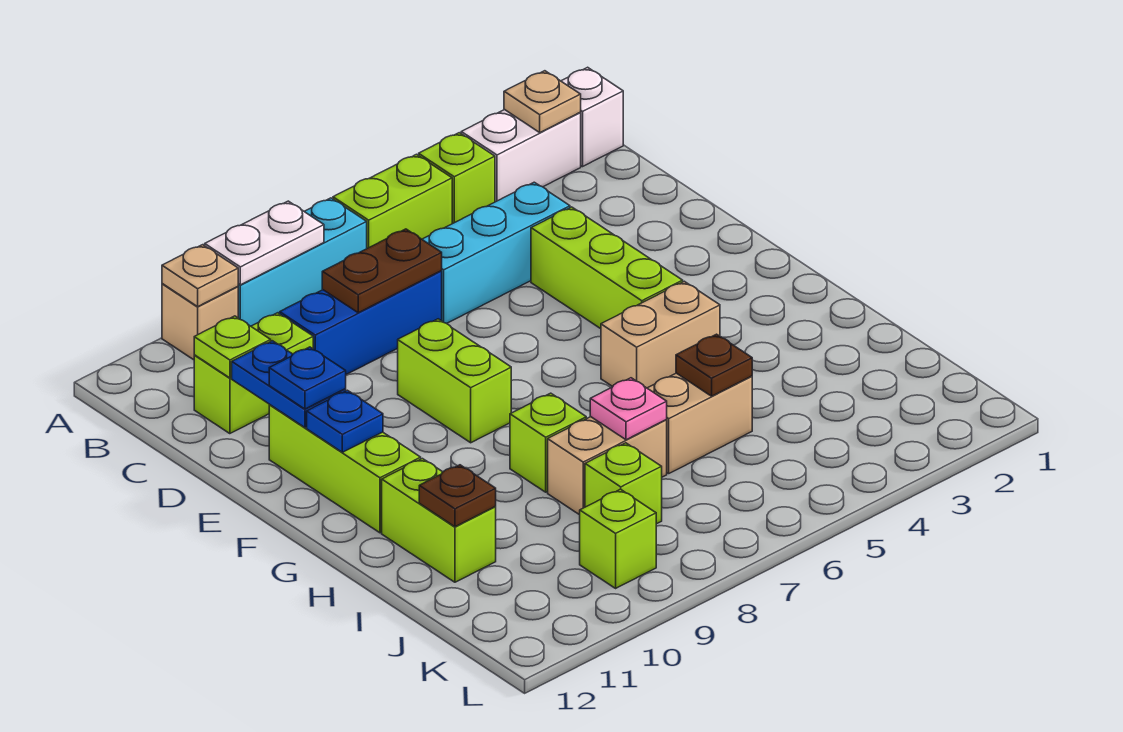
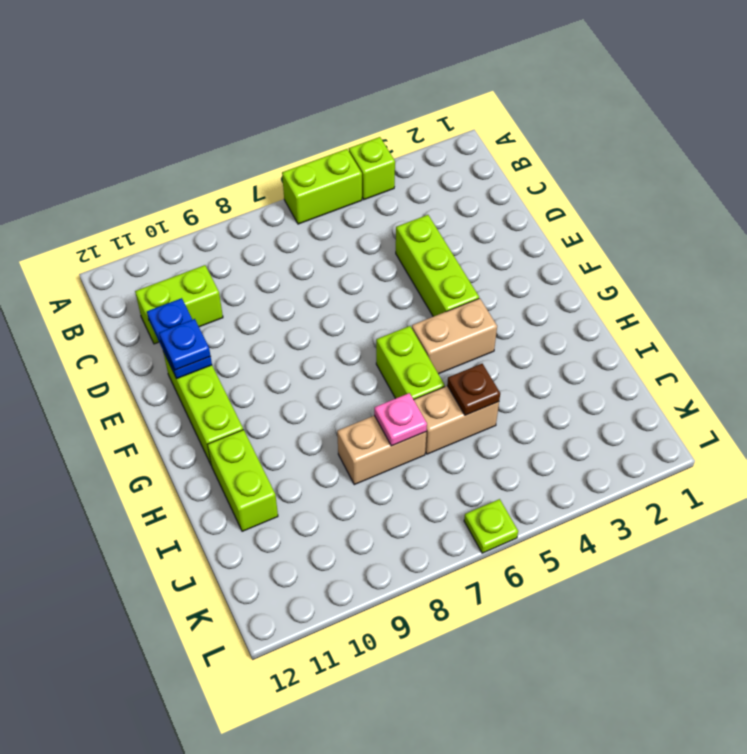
lime brick G6:H6 level 1 -> lime brick E8:F8 level 1
lime plate L6 level 1 -> lime plate C11 level 2
none -> white brick A1 level 1
none -> white brick A2:A3 level 1
none -> cyan brick A7:A9 level 1
none -> tan brick A10 level 1

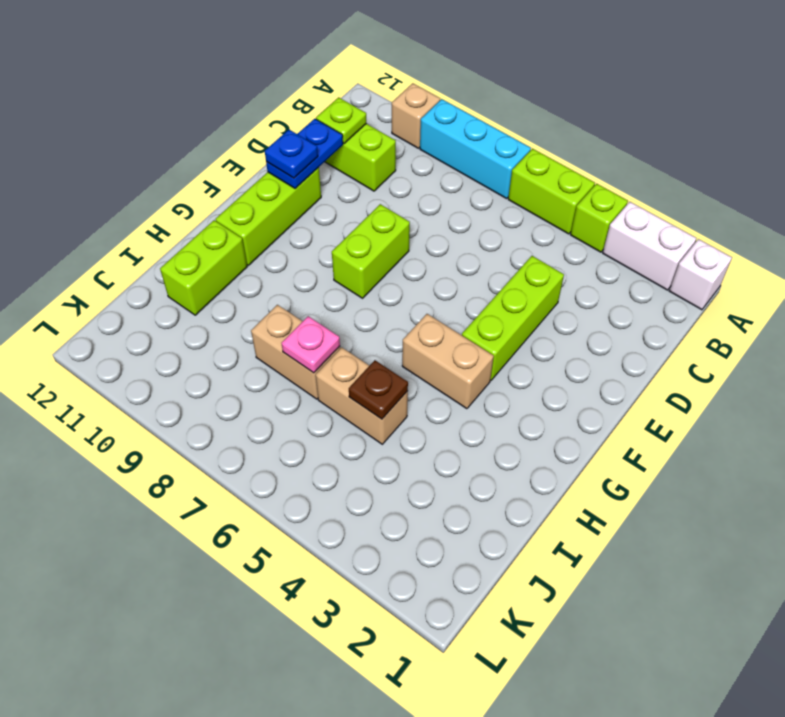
none -> cyan brick C4:C6 level 1
none -> blue brick C7:C9 level 1
none -> lime brick H8 level 1
none -> lime brick J8 level 1

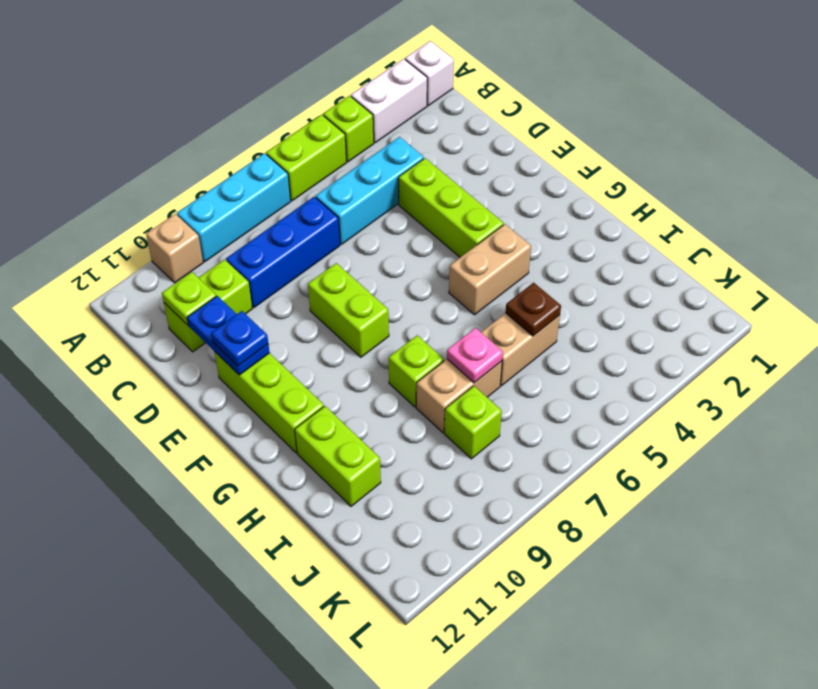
none -> lime brick K9 level 1
none -> tan plate A2 level 2
none -> white plate A8:A9 level 2
none -> tan plate A10 level 2

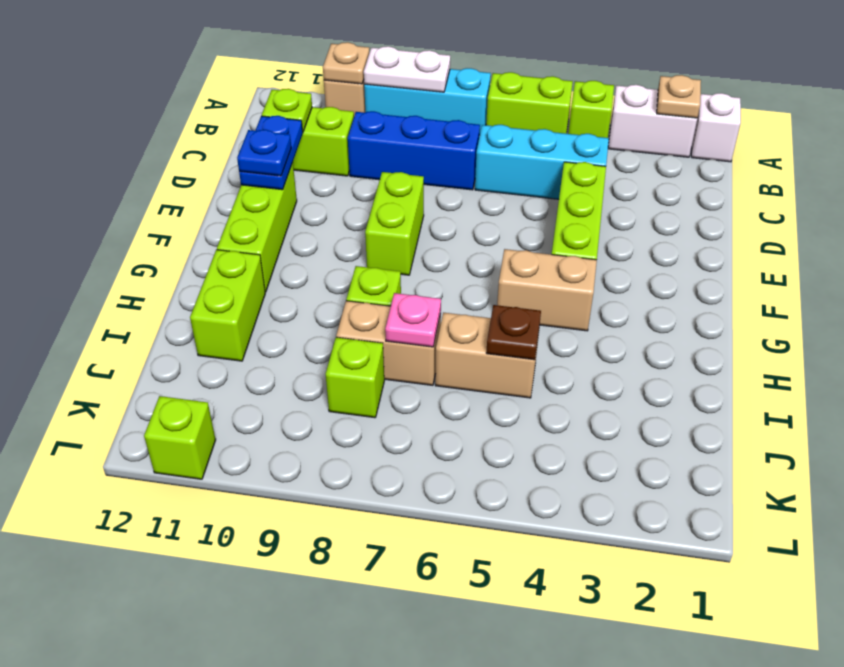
lime brick L11 level 1 -> lime brick K9 level 1
none -> brown plate C7:C8 level 2
none -> blue plate F11 level 2
none -> brown plate I11 level 2

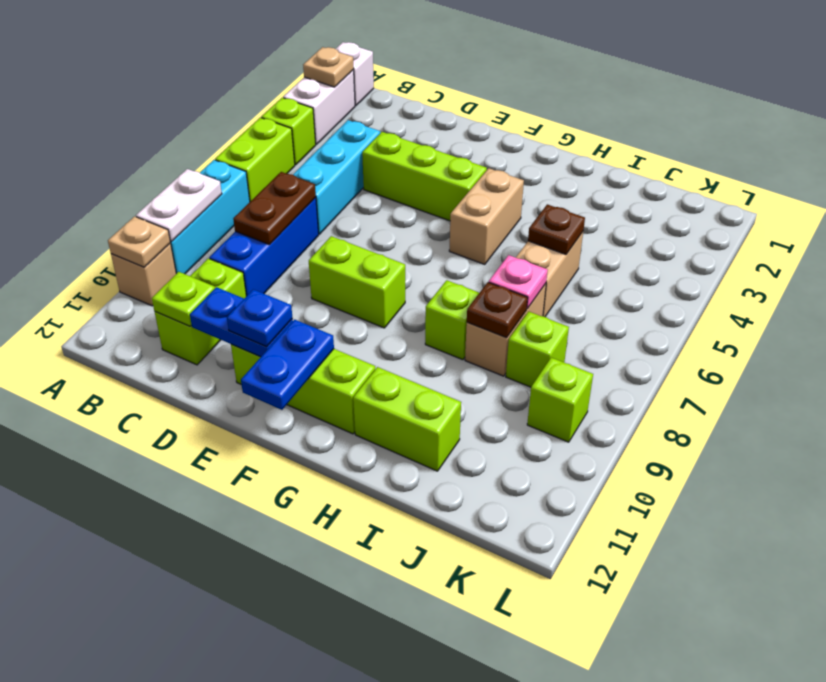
blue plate F11:F12 level 2 -> blue plate F11 level 2
brown plate I8 level 2 -> brown plate I11 level 2

